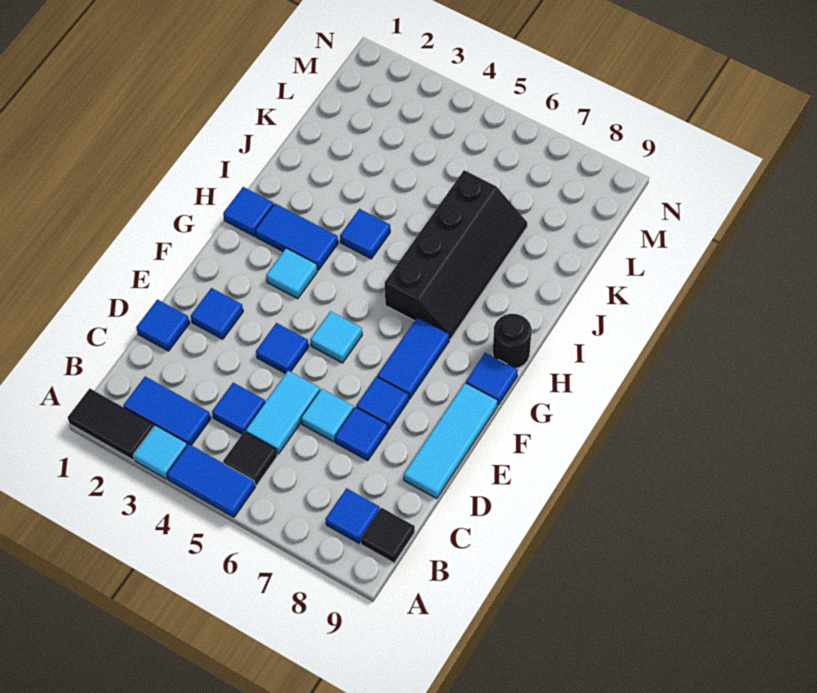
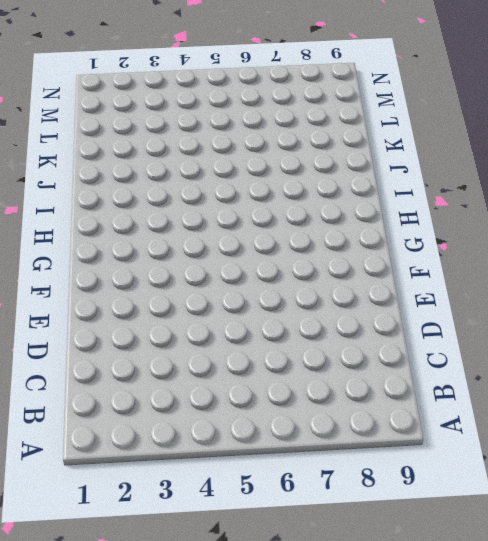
none -> black tile A1:A2 level 1
none -> cyan tile A3 level 1
none -> blue tile A4:A5 level 1

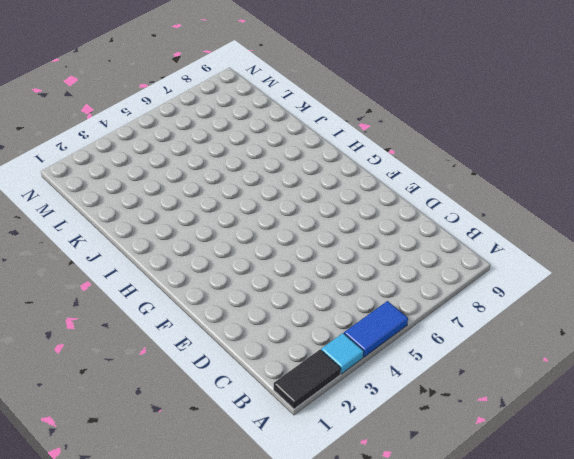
none -> blue tile B2:B3 level 1
none -> black tile B5 level 1
none -> blue tile B8 level 1

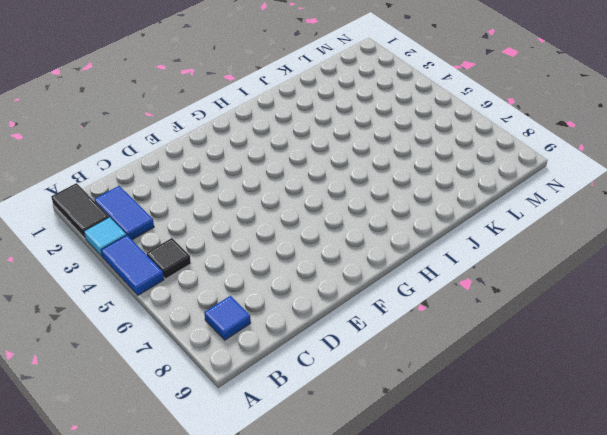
none -> black tile B9 level 1
none -> blue tile C4 level 1
none -> cyan tile C5:D5 level 1

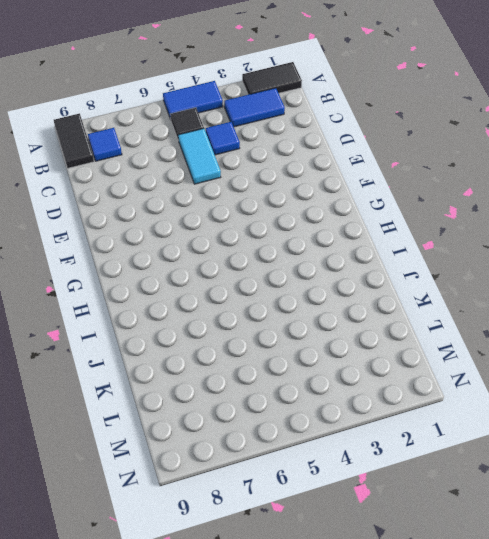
black tile A9:B9 level 1 -> black tile B9 level 1
none -> cyan tile A3 level 1
none -> blue tile D1 level 1
none -> cyan tile D6 level 1

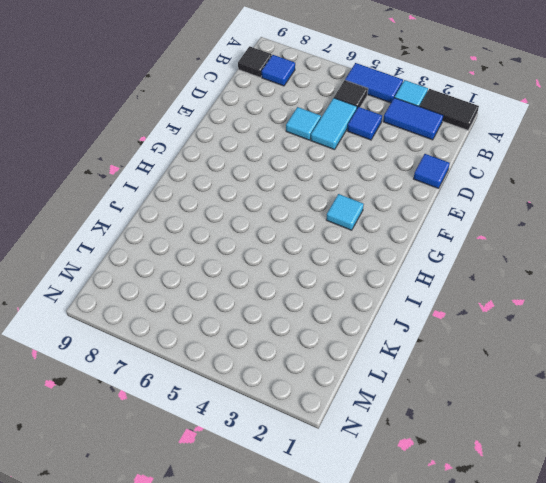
none -> blue tile D7 level 1
none -> cyan tile D9:F9 level 1
none -> blue tile E2 level 1

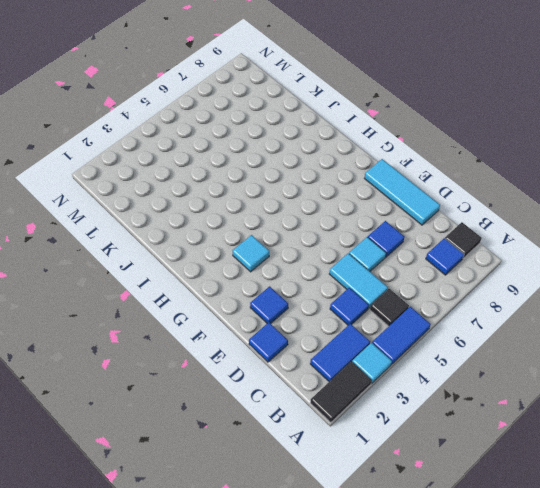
none -> blue tile E4 level 1
none -> blue tile E7 level 1
none -> cyan tile F5 level 1

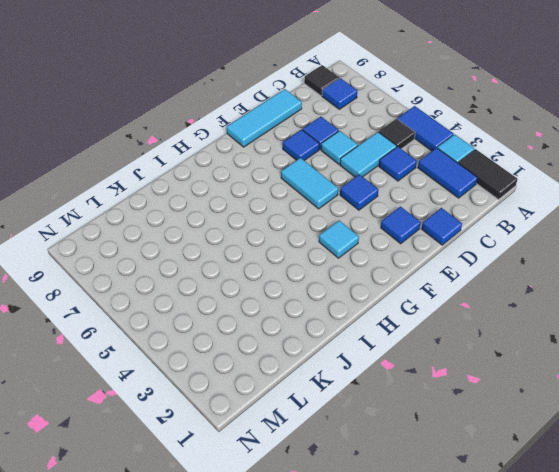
cyan tile F5:F6 level 1 -> cyan tile F5 level 1
none -> blue tile F7:G7 level 1
none -> blue tile G9 level 1
none -> blue tile H1 level 1

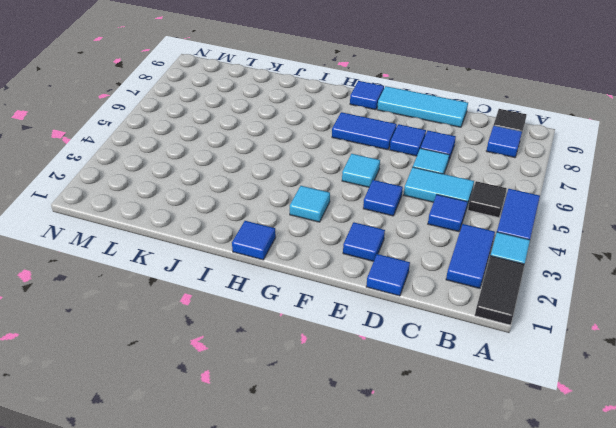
none -> blue tile H2:H3 level 1
none -> black slope H6:K7 level 1 top 6
none -> black round brick H9 level 1

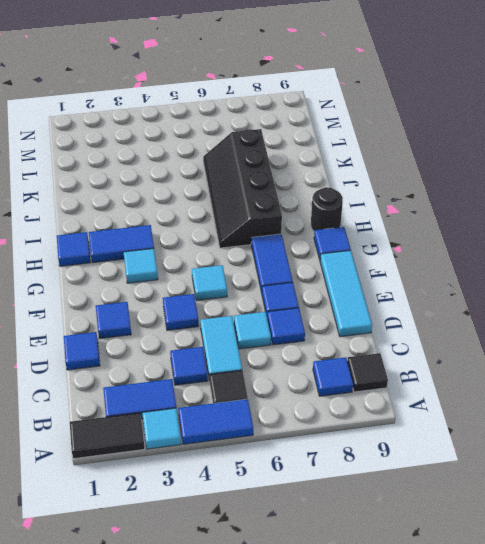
black slope H6:K7 level 1 top 7 -> black slope H6:K7 level 1 top 6
none -> blue tile I4 level 1

